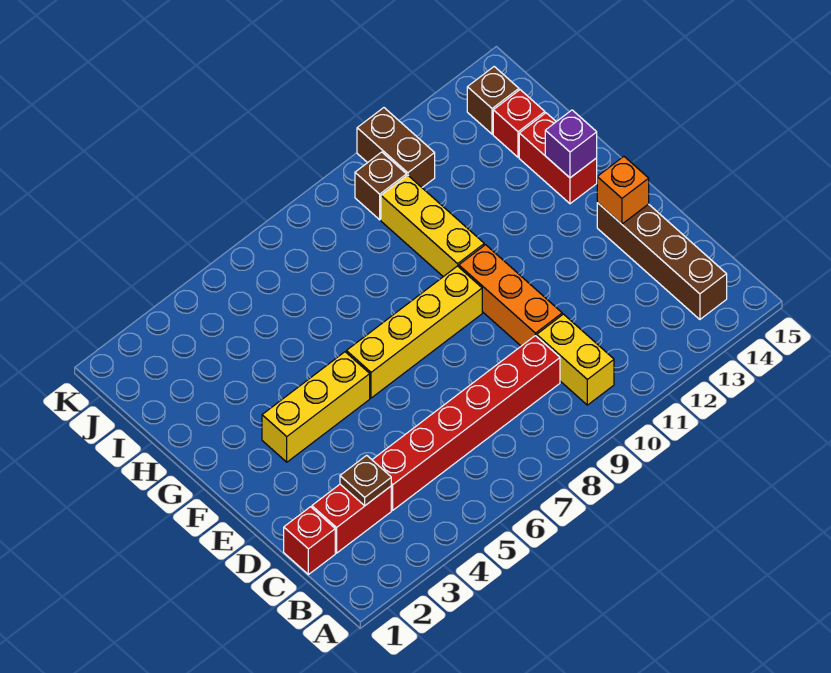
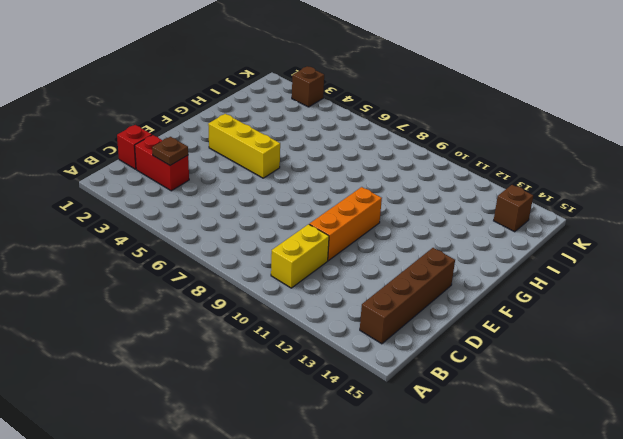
brown brick K3 level 1 -> brown brick J10 level 1
none -> red brick C4:C9 level 1
none -> yellow brick F6:F9 level 1
none -> yellow brick G10:I10 level 1

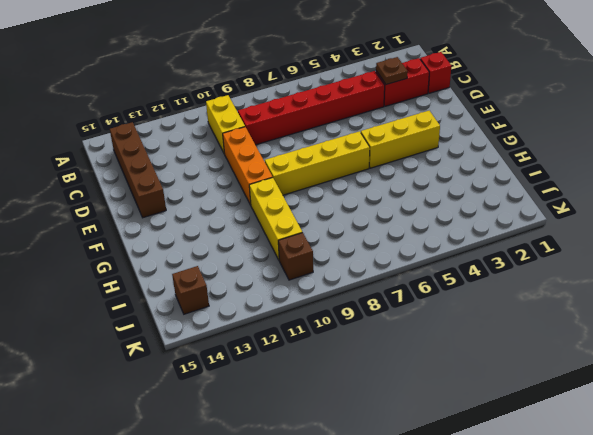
none -> red brick G14:H14 level 1
none -> red brick I14 level 1
none -> brown brick J11:K11 level 1

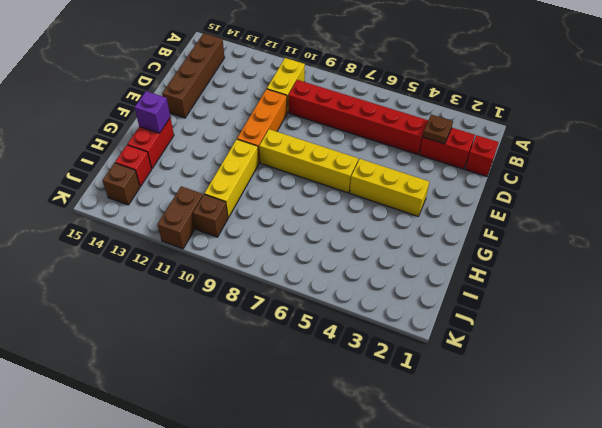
none -> orange brick E14 level 2

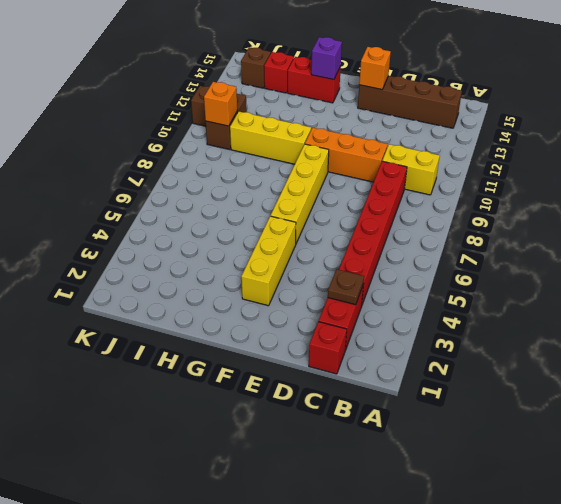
orange brick J10 level 2 -> none

